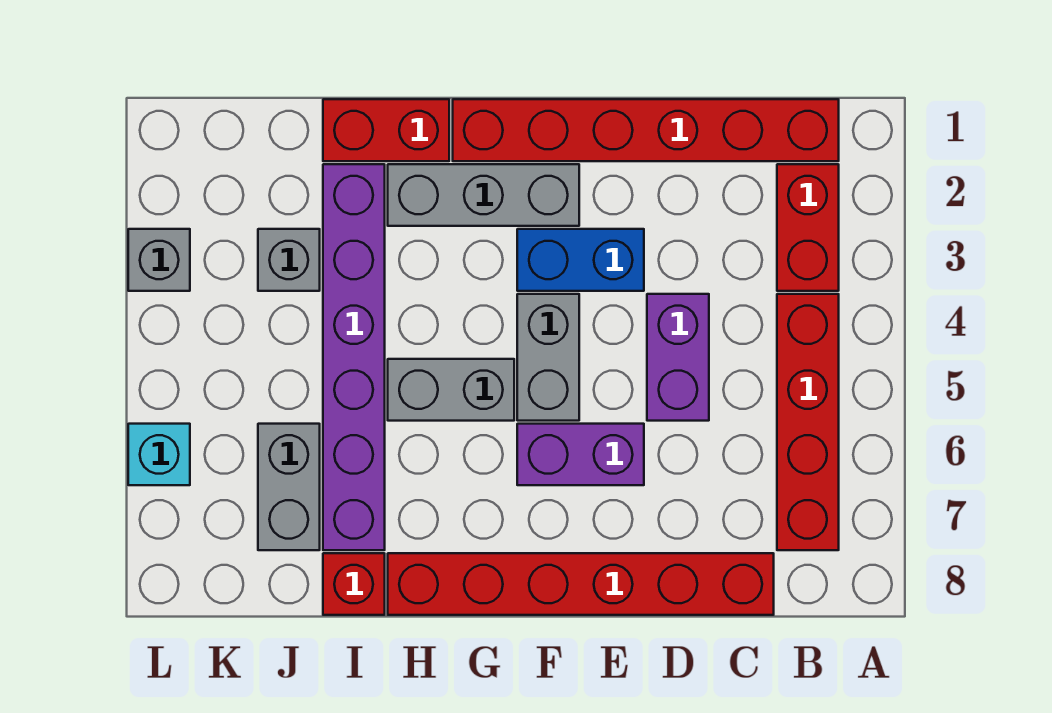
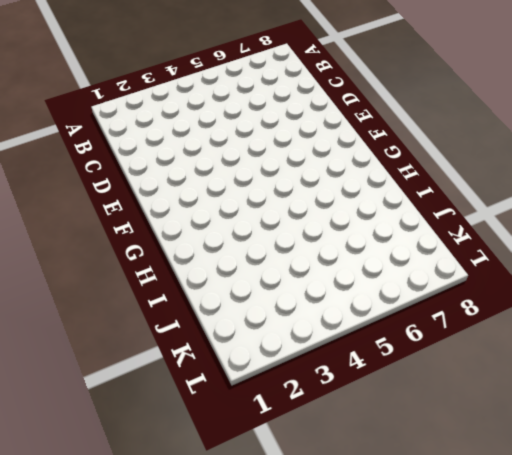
none -> red brick B1:G1 level 1
none -> red brick B2:B3 level 1
none -> red brick B4:B7 level 1

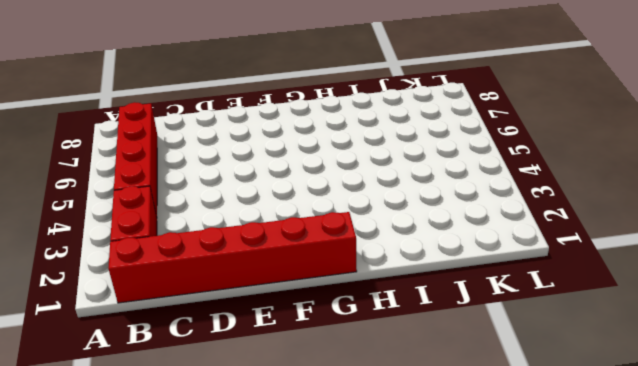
none -> red brick C8:H8 level 1
none -> purple brick D4:D5 level 1
none -> blue brick E3:F3 level 1

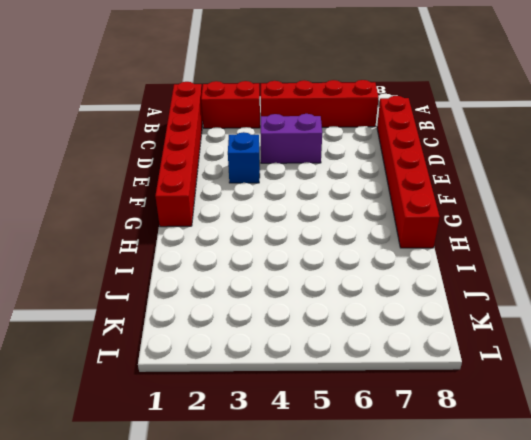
blue brick E3 level 1 -> blue brick E3:F3 level 1
none -> purple brick E6:F6 level 1
none -> grey brick F2:H2 level 1
none -> grey brick F4:F5 level 1

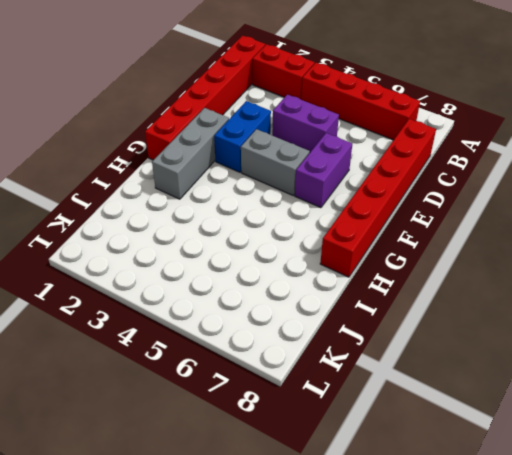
none -> grey brick G5:H5 level 1
none -> red brick H1:I1 level 1
none -> purple brick I2:I7 level 1

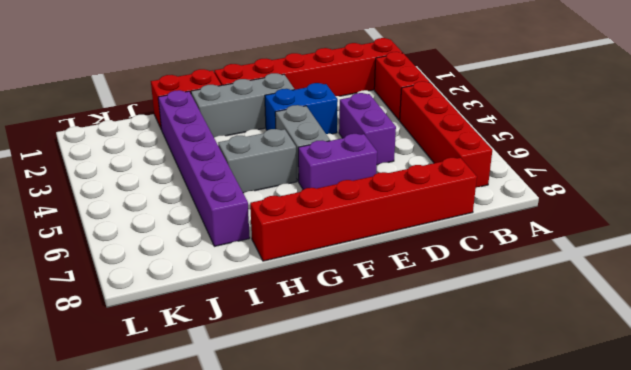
none -> red brick I8 level 1
none -> grey brick J3 level 1
none -> grey brick J6:J7 level 1

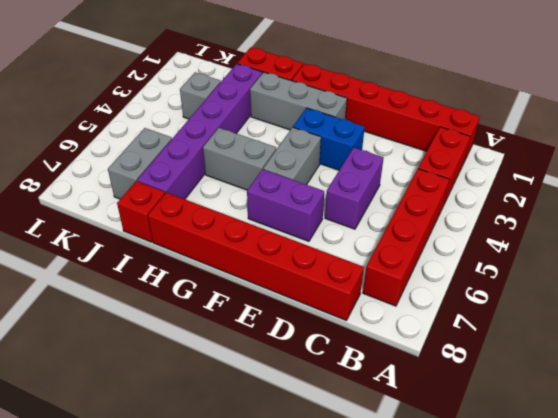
none -> grey brick L3 level 1
none -> cyan brick L6 level 1

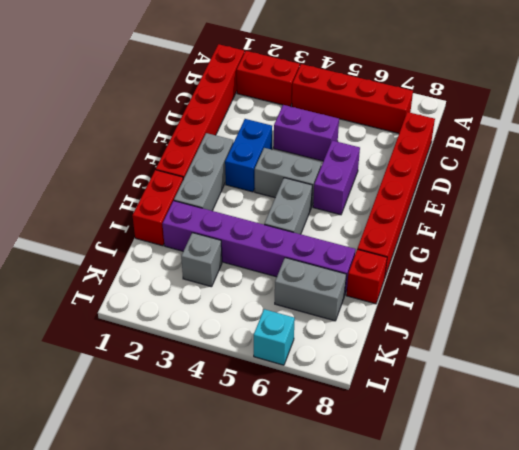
none -> grey brick L3 level 1

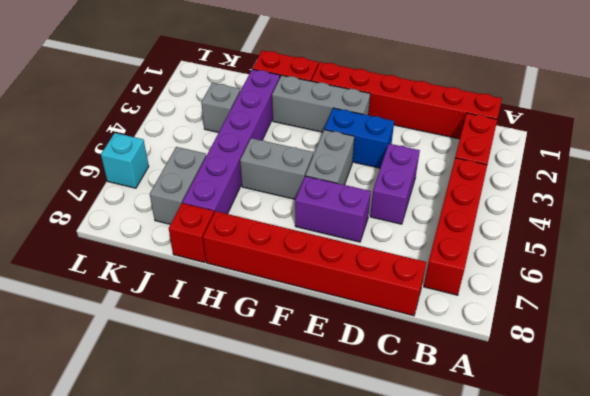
none -> grey brick L3 level 1

